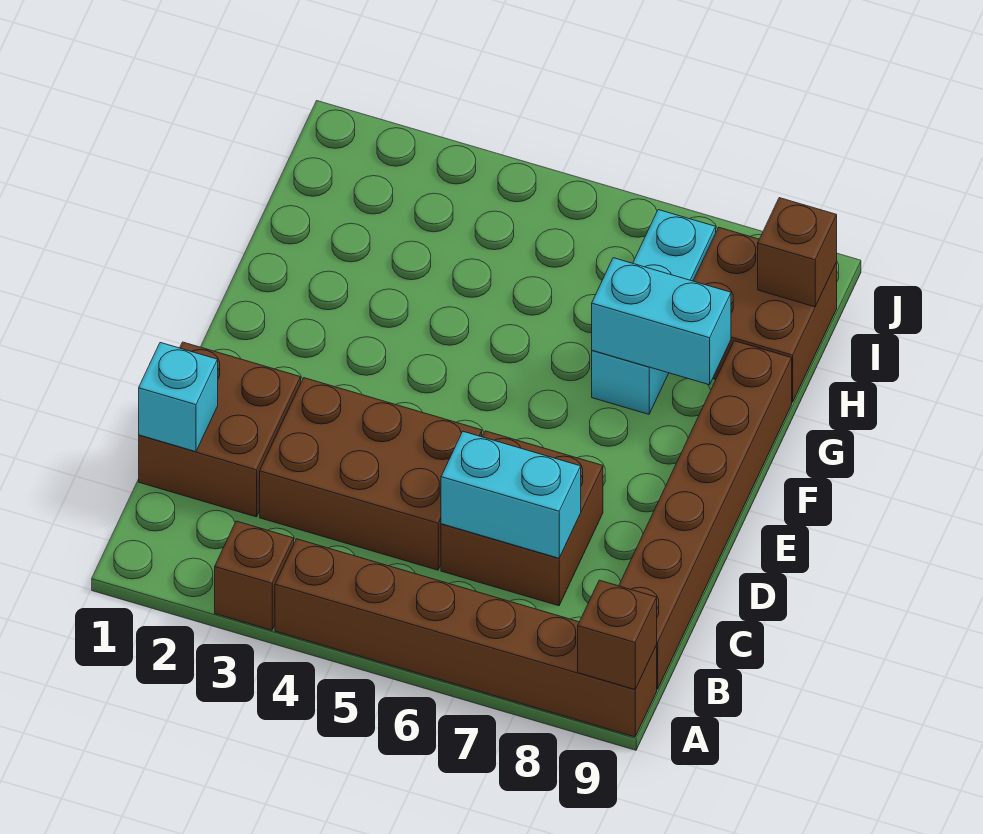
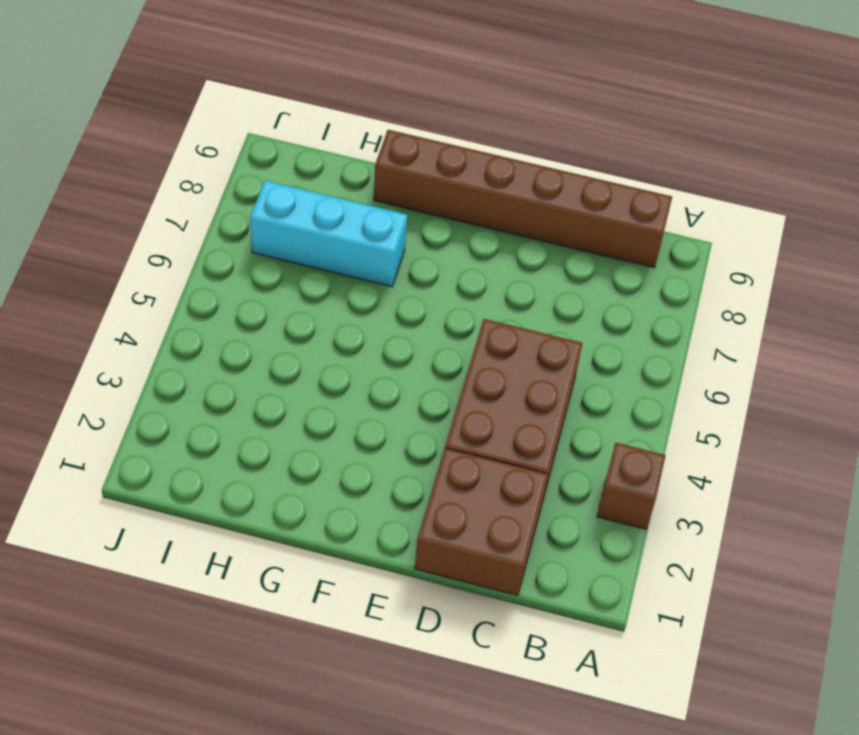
none -> brown brick A4:A9 level 1
none -> brown brick C6:D7 level 1
none -> brown brick H8:I9 level 1

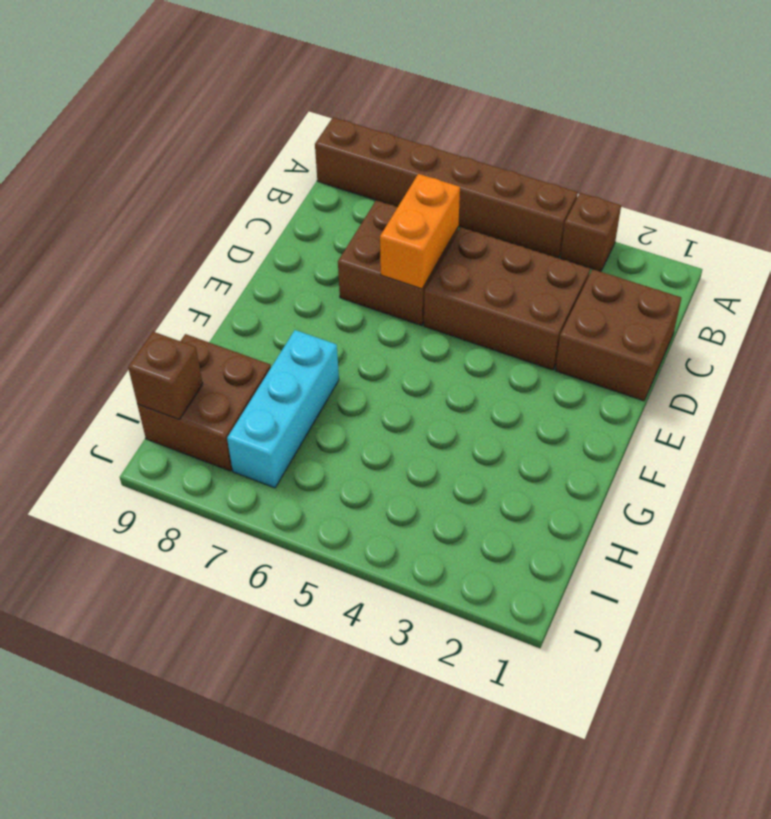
orange brick C6:D6 level 2 -> cyan brick C6:C7 level 2
none -> brown brick B9:G9 level 1
none -> brown brick A9 level 2
none -> cyan brick C1 level 2

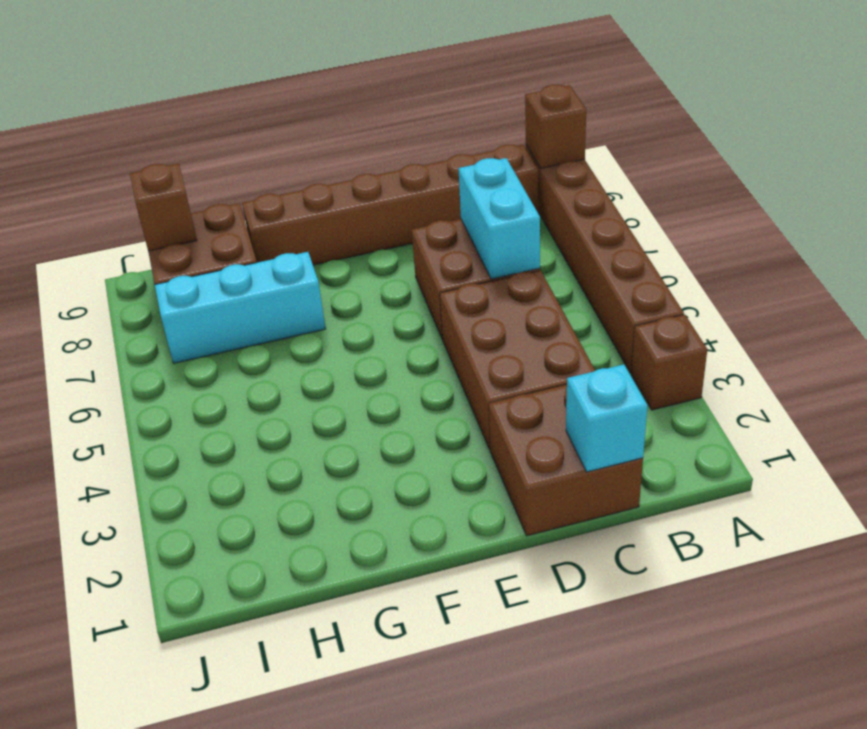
none -> cyan brick G7:G8 level 2

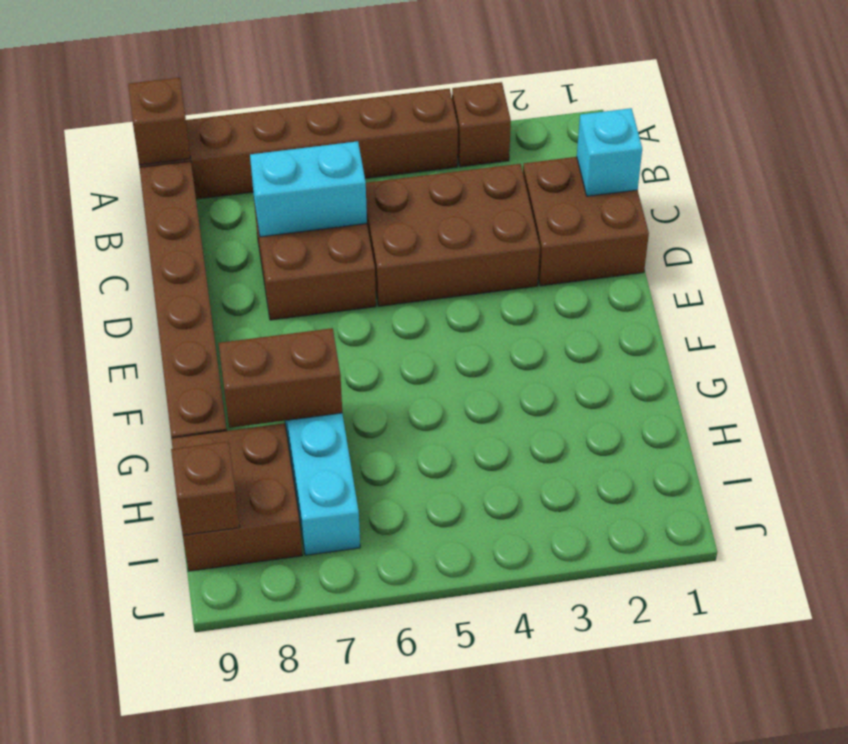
brown brick G7:G8 level 2 -> cyan brick G7:G8 level 2

